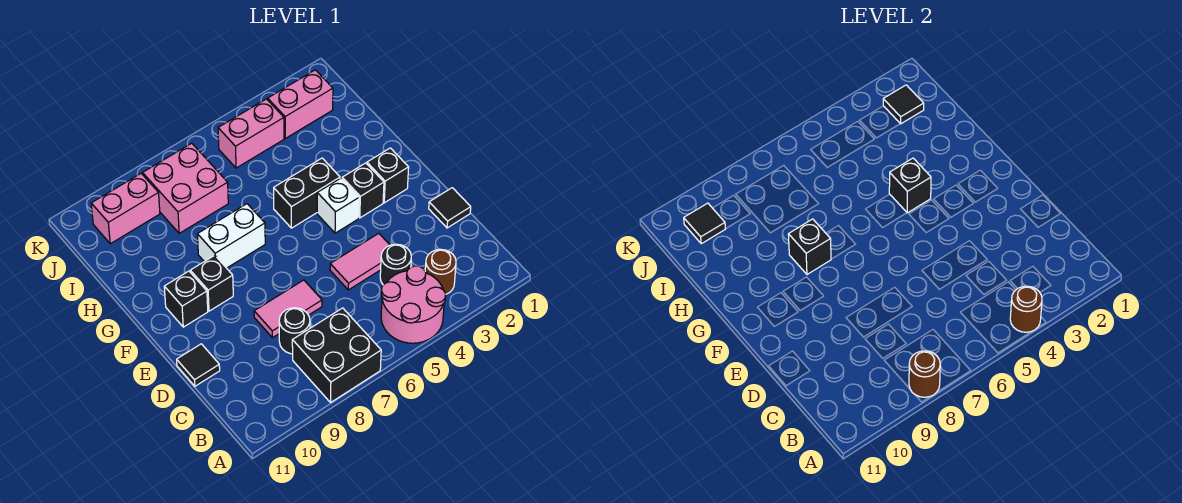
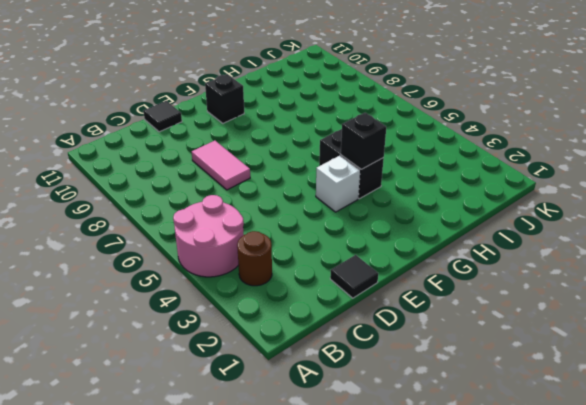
none -> black brick A7:B8 level 1
none -> black round brick C4 level 1
none -> black round brick C8 level 1

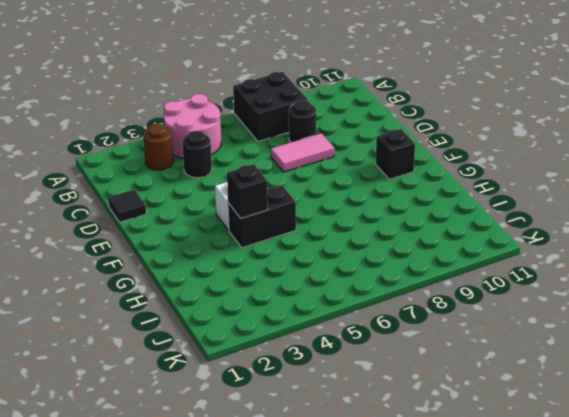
none -> pink tile D4:D5 level 1
none -> black tile D11 level 1
none -> black brick F2 level 1

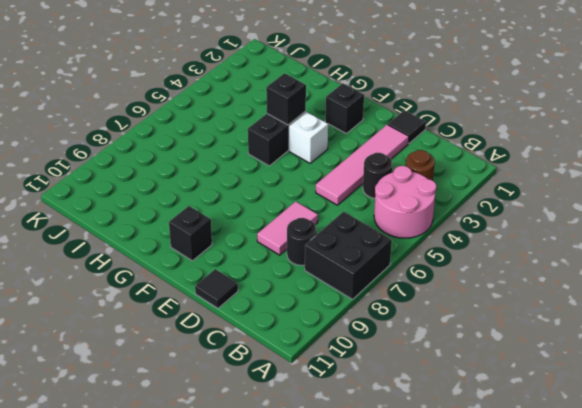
pink tile D2:D5 level 1 -> pink tile D4:D5 level 1
none -> black brick F3 level 1
none -> black brick F9 level 1
none -> white brick G7:G8 level 1

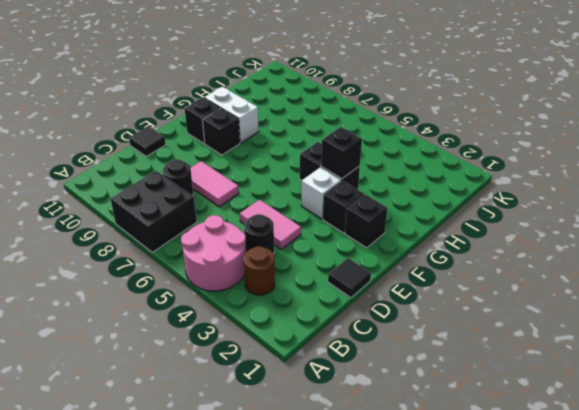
white brick G9:G10 level 1 -> white brick G7:G8 level 1
none -> pink brick I7:J8 level 1
none -> pink brick J2:J3 level 1
none -> pink brick J4:J5 level 1

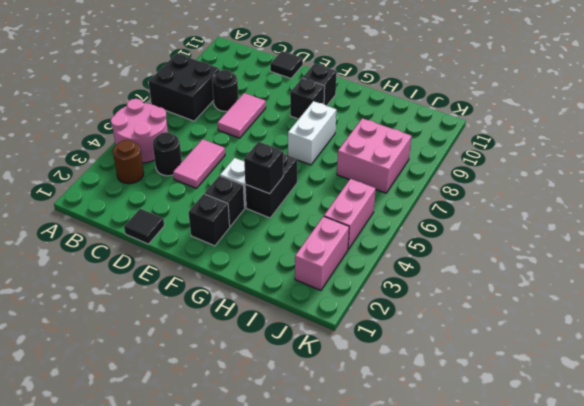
none -> pink brick J9:J10 level 1
none -> brown round brick A4 level 2
none -> brown round brick A8 level 2

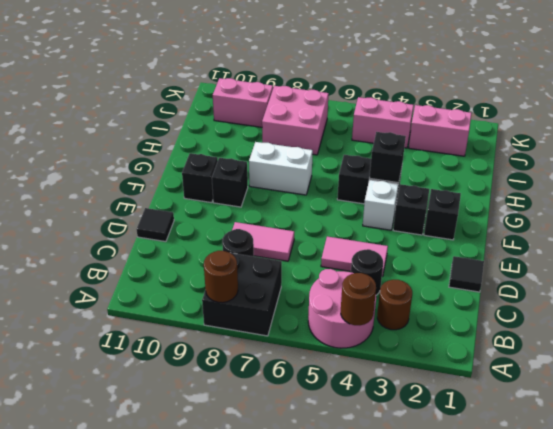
none -> black brick G8 level 2
none -> black tile J2 level 2
none -> black tile J10 level 2

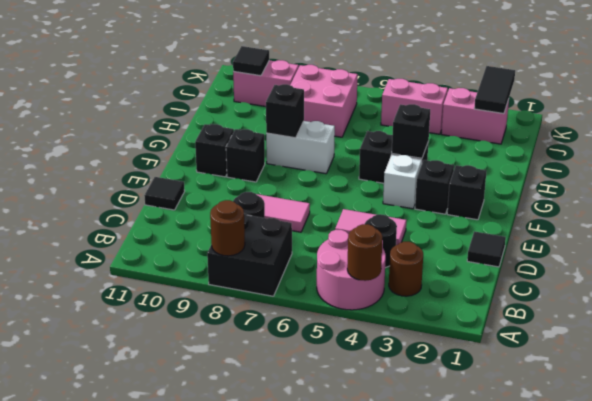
black tile J2:K2 level 2 -> black tile J2 level 2

